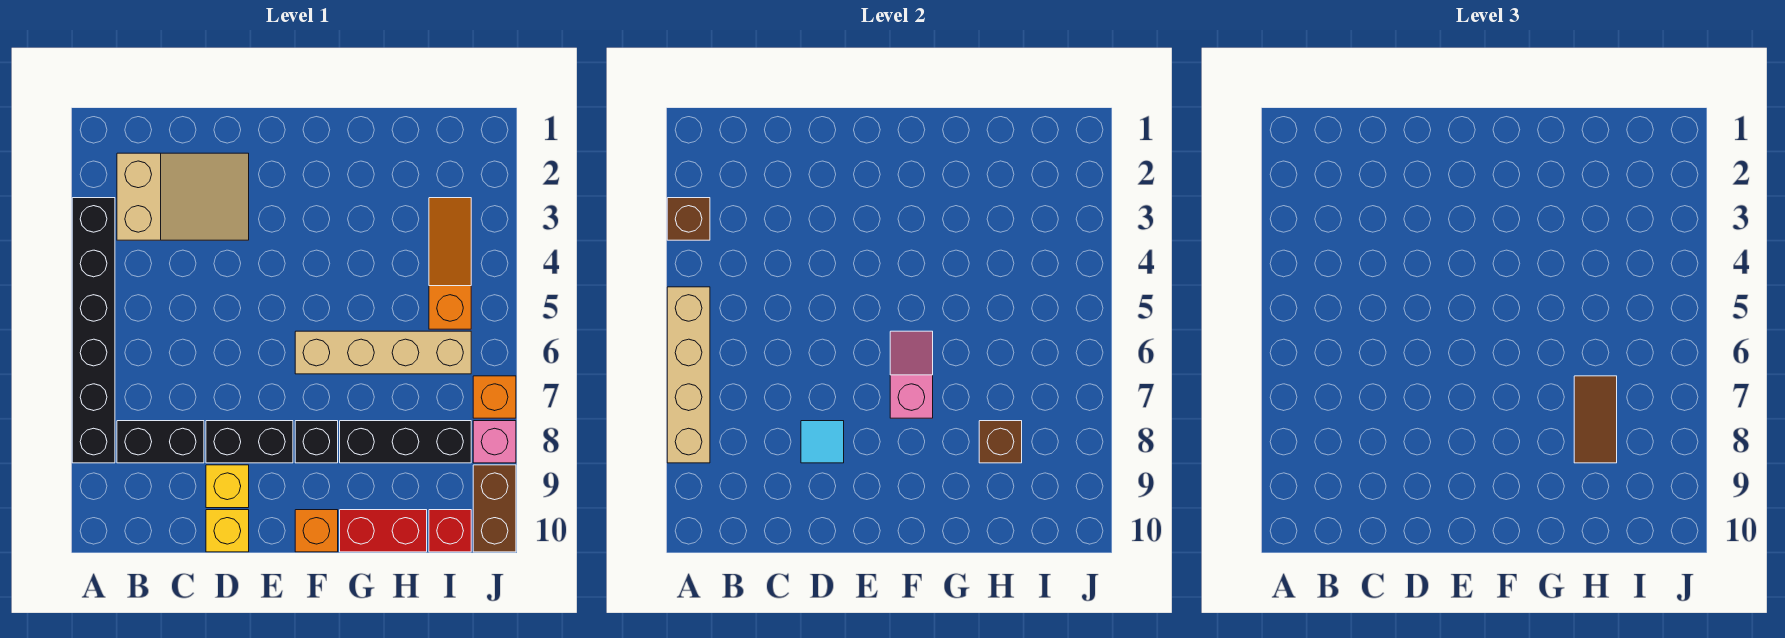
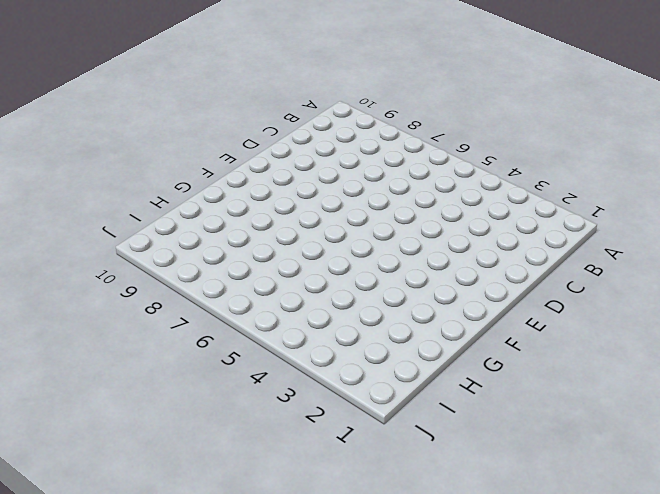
none -> black brick A3:A8 level 1
none -> tan slope B2:D3 level 1 top B
none -> black brick B8:C8 level 1

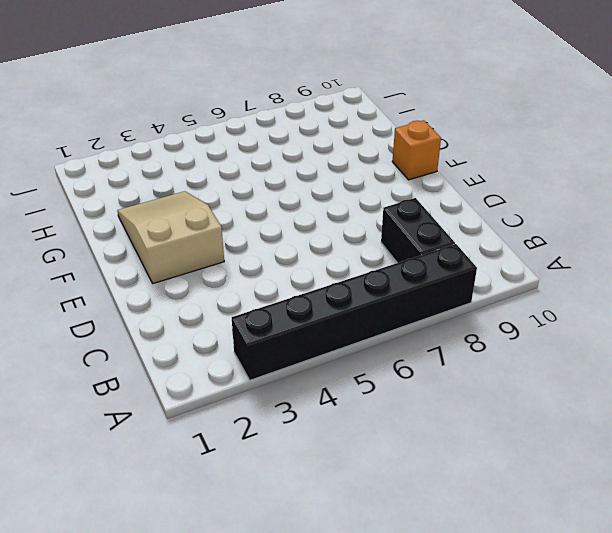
tan slope E2:G3 level 1 top E -> tan slope B2:D3 level 1 top B
none -> black brick D8:E8 level 1
none -> yellow brick D9 level 1
none -> yellow brick D10 level 1

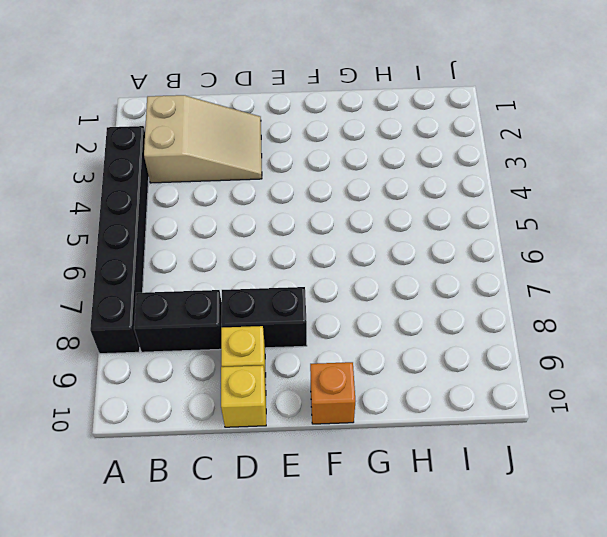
none -> tan brick F6:I6 level 1
none -> black brick F8 level 1
none -> black brick G8:I8 level 1

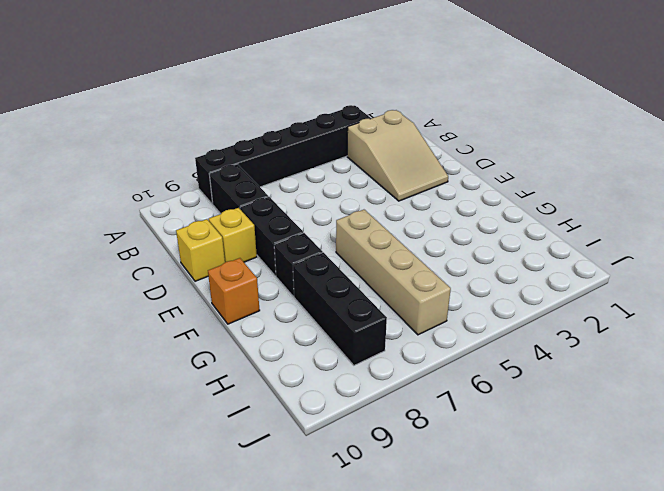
none -> red brick G10:H10 level 1
none -> orange slope I3:I5 level 1 top 5
none -> red brick I10 level 1

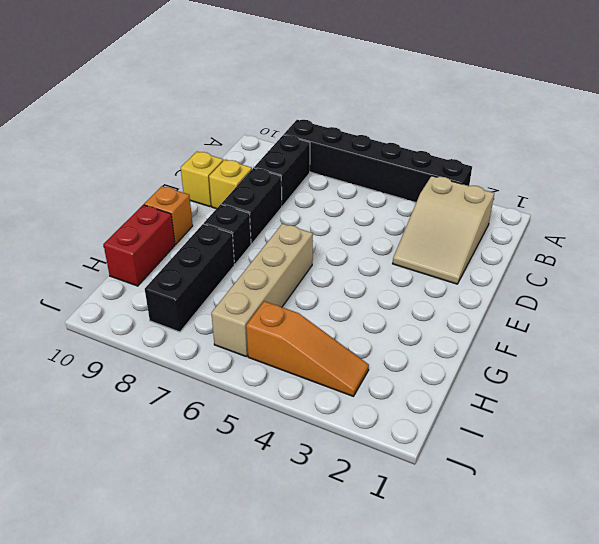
none -> red brick I10 level 1
none -> orange brick J7 level 1
none -> pink brick J8 level 1

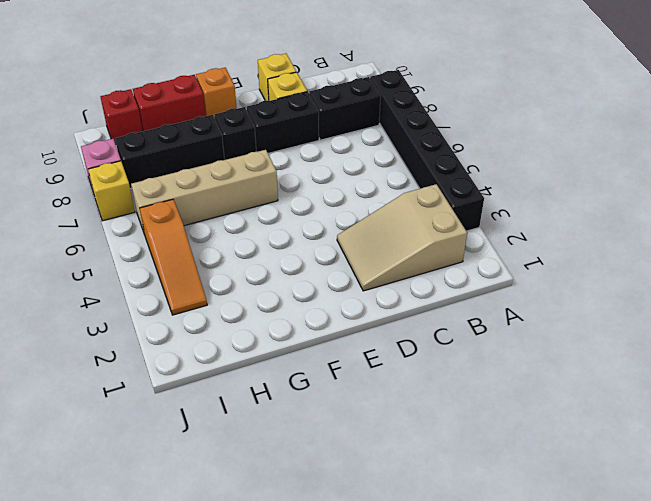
yellow brick J7 level 1 -> orange brick J7 level 1
none -> brown brick J9:J10 level 1
none -> brown brick A3 level 2
none -> tan brick A5:A8 level 2

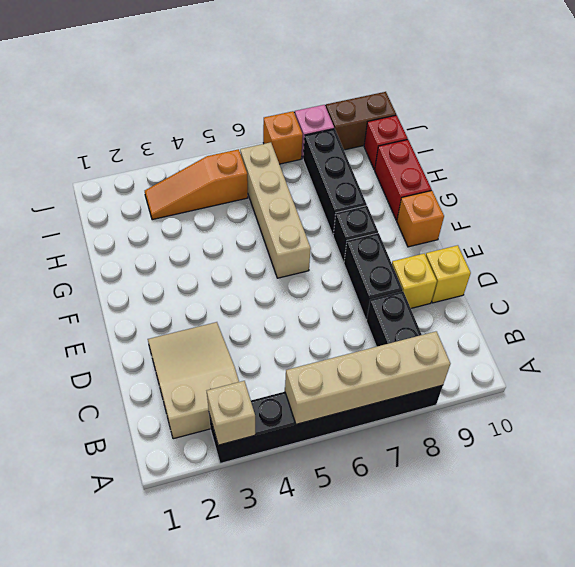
tan brick A3 level 2 -> brown brick A3 level 2
none -> cyan tile D8 level 2
none -> pink slope F6:F7 level 2 top 7
none -> brown brick H8 level 2

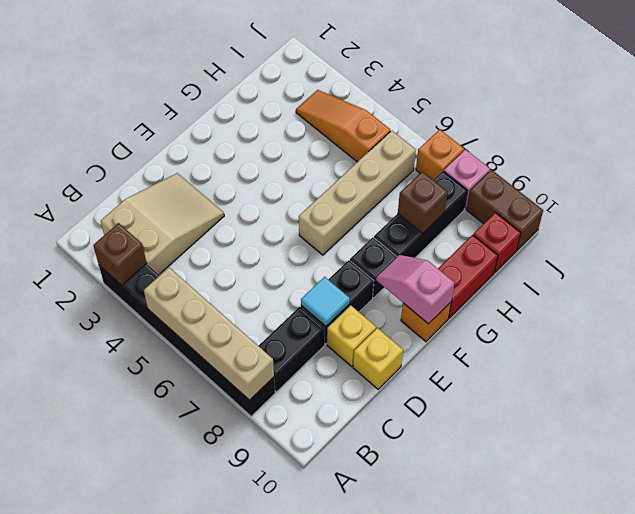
pink slope F9:F10 level 2 top 10 -> pink slope F6:F7 level 2 top 7
none -> brown tile H7:H8 level 3

